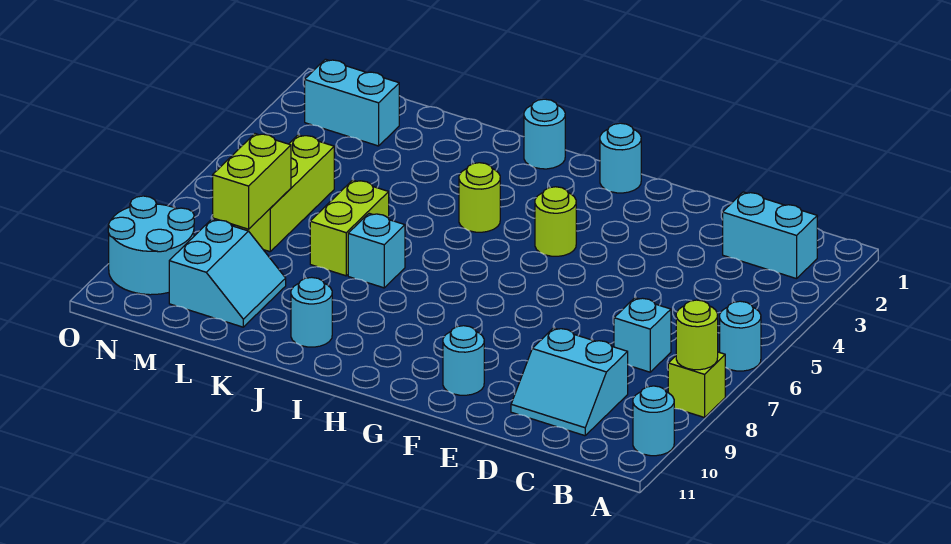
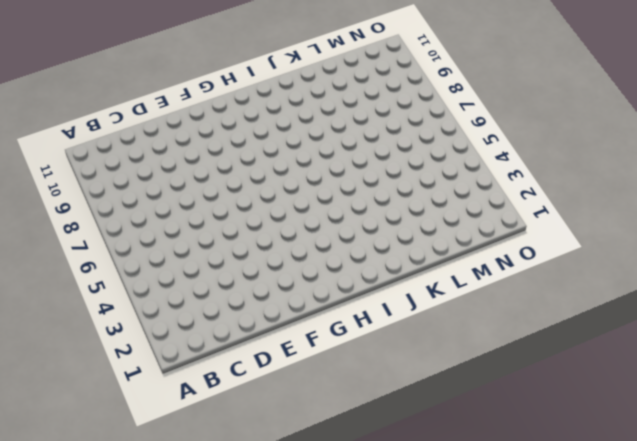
none -> cyan round brick A6 level 1
none -> lime brick A8 level 1
none -> cyan round brick A10 level 1

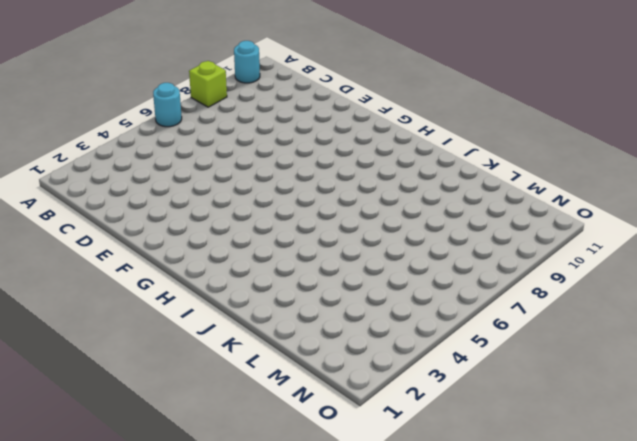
none -> cyan brick B2:C2 level 1
none -> cyan brick C7 level 1
none -> cyan slope C9:D10 level 1 top 9

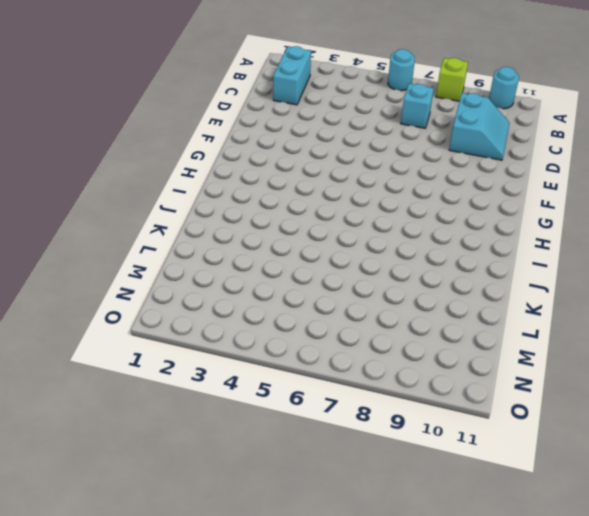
none -> cyan round brick F10 level 1
none -> cyan round brick G1 level 1
none -> lime round brick G4 level 1

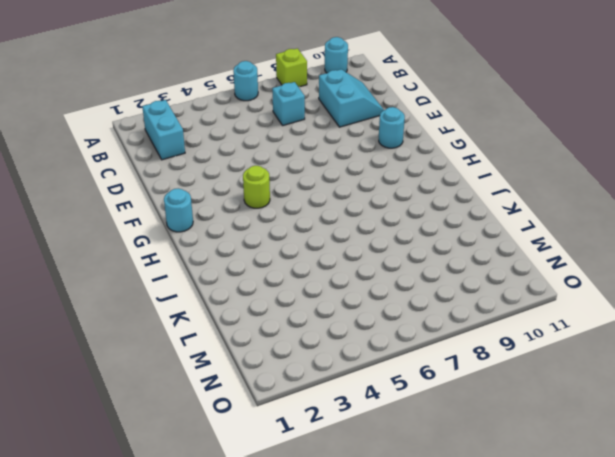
none -> cyan round brick I1 level 1
none -> lime round brick I4 level 1
none -> cyan brick J7 level 1

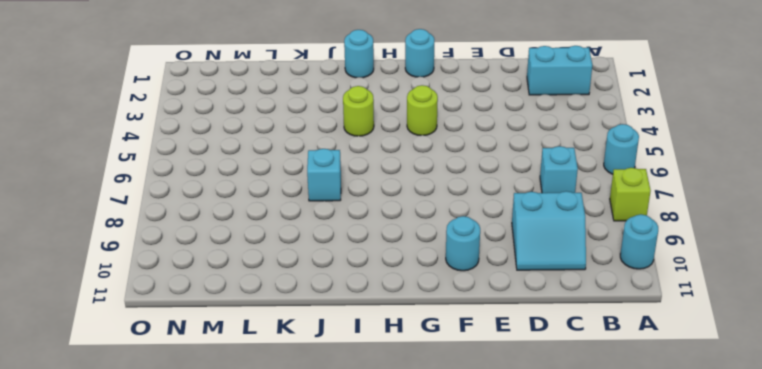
none -> cyan round brick J10 level 1
none -> lime brick K6:K7 level 1
none -> cyan slope L9:M10 level 1 top M

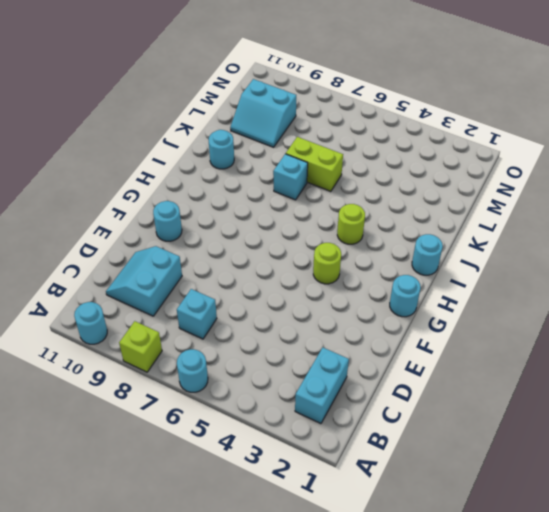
none -> cyan brick M2:N2 level 1
none -> lime brick M5:M7 level 1
none -> cyan round brick N9:O10 level 1

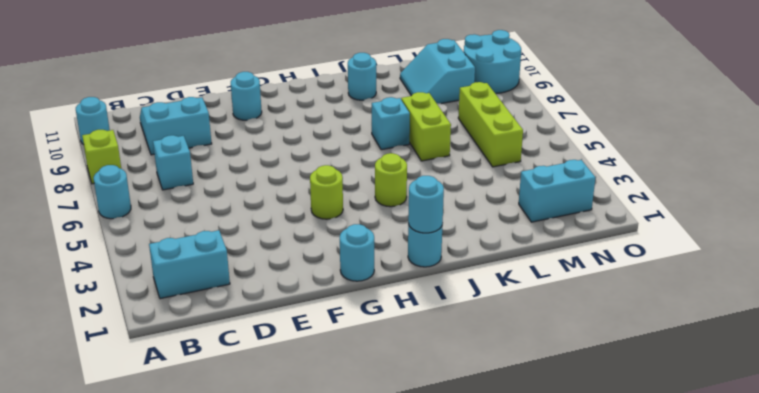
cyan round brick I1 level 2 -> none
none -> lime round brick A8 level 2
none -> lime brick M7:M8 level 2

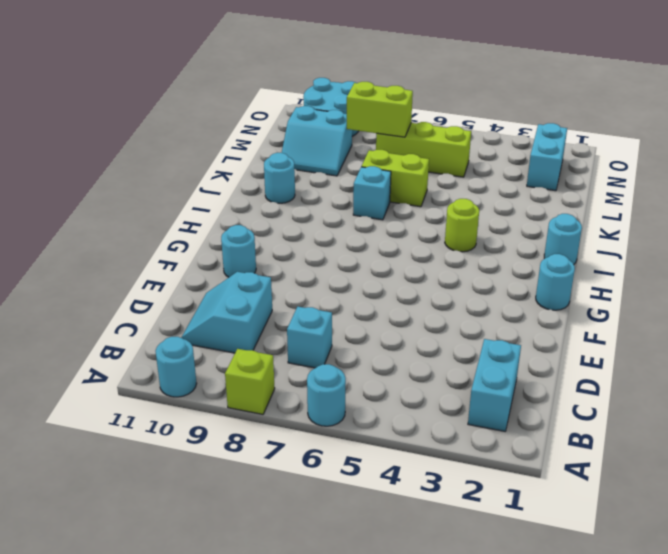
none -> lime round brick G4 level 1
none -> lime round brick A8 level 2

